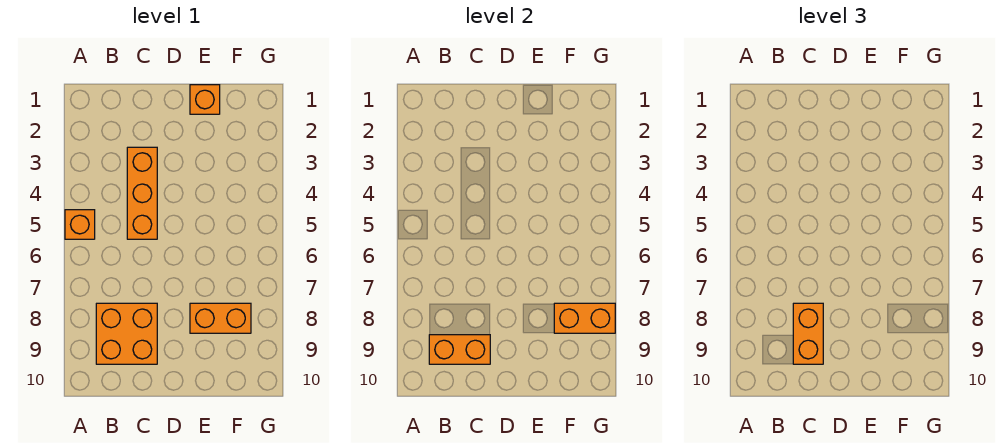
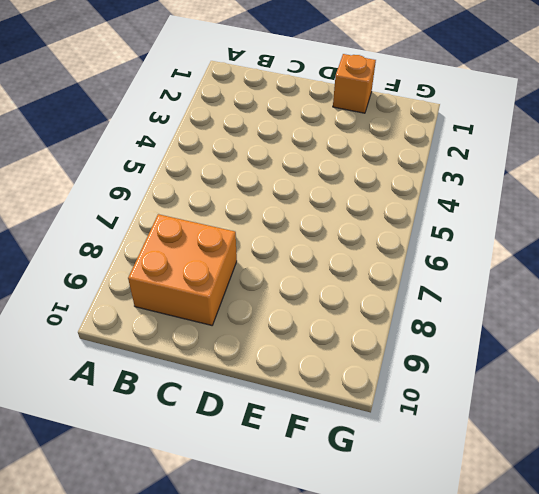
none -> orange brick A5 level 1
none -> orange brick C3:C5 level 1

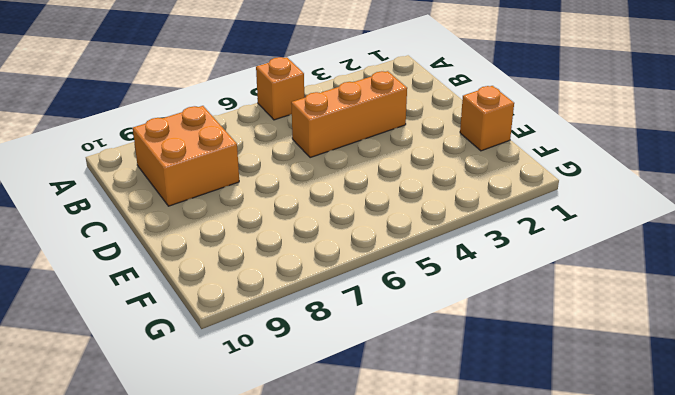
none -> orange brick E8:F8 level 1
none -> orange brick B9:C9 level 2

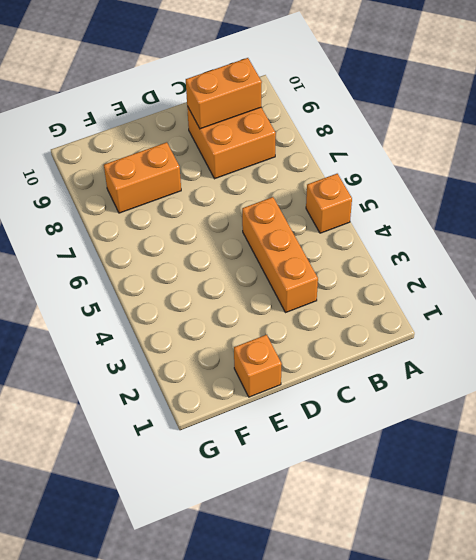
none -> orange brick F8:G8 level 2
none -> orange brick C8:C9 level 3

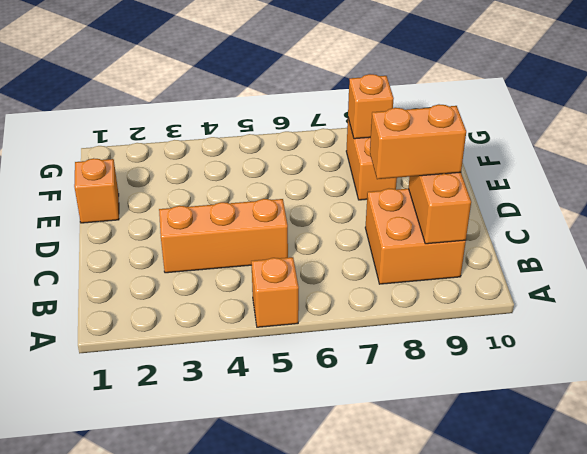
orange brick F8 level 2 -> orange brick F8:G8 level 2

